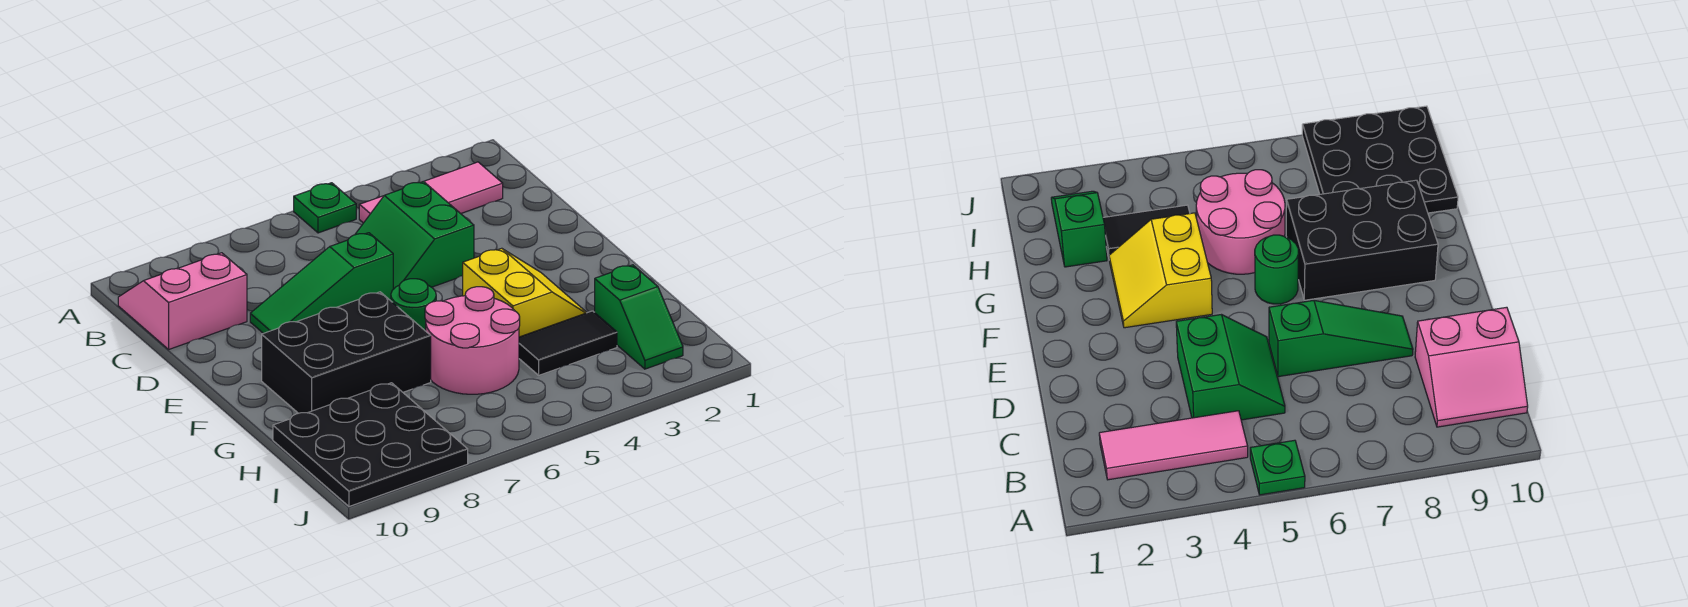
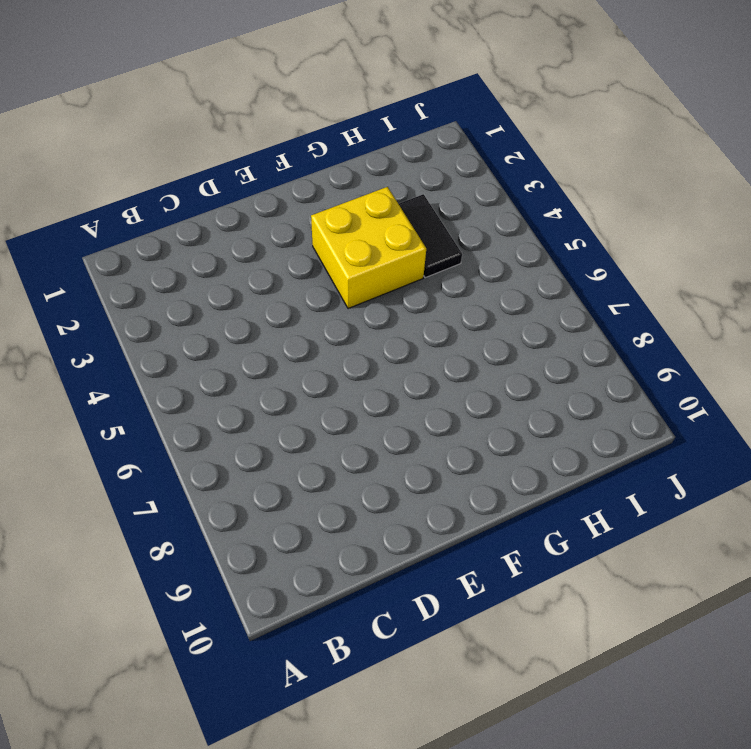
yellow brick F3:G4 level 1 -> yellow slope F3:G4 level 1 top 4
none -> green plate A5 level 1
none -> pink tile B2:B4 level 1
none -> pink slope B9:C10 level 1 top C

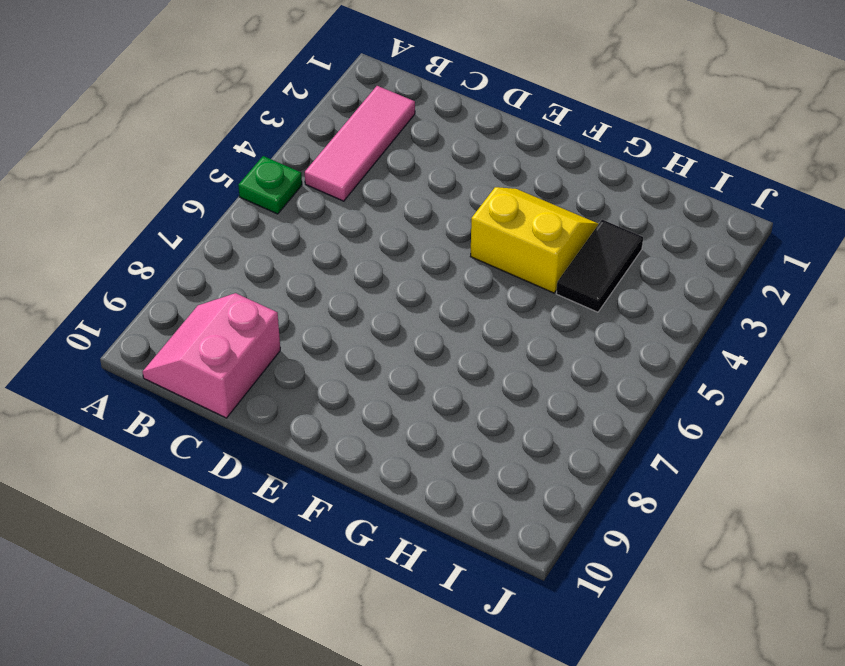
none -> green slope C4:D5 level 1 top 4
none -> green slope D6:D8 level 1 top 6
none -> green round brick F6 level 1

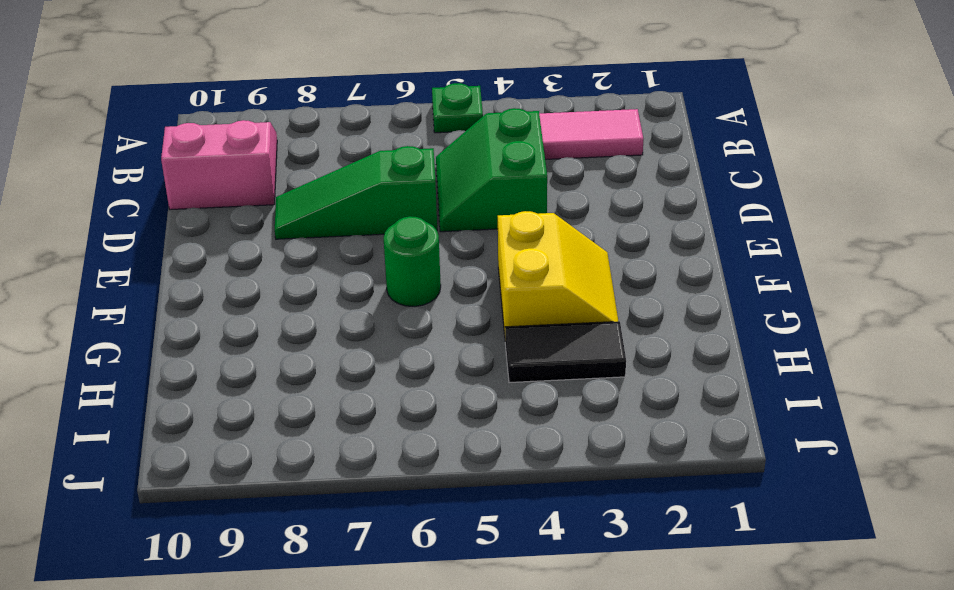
none -> black brick F7:G9 level 1
none -> pink round brick G5:H6 level 1
none -> green slope H2:I2 level 1 top H

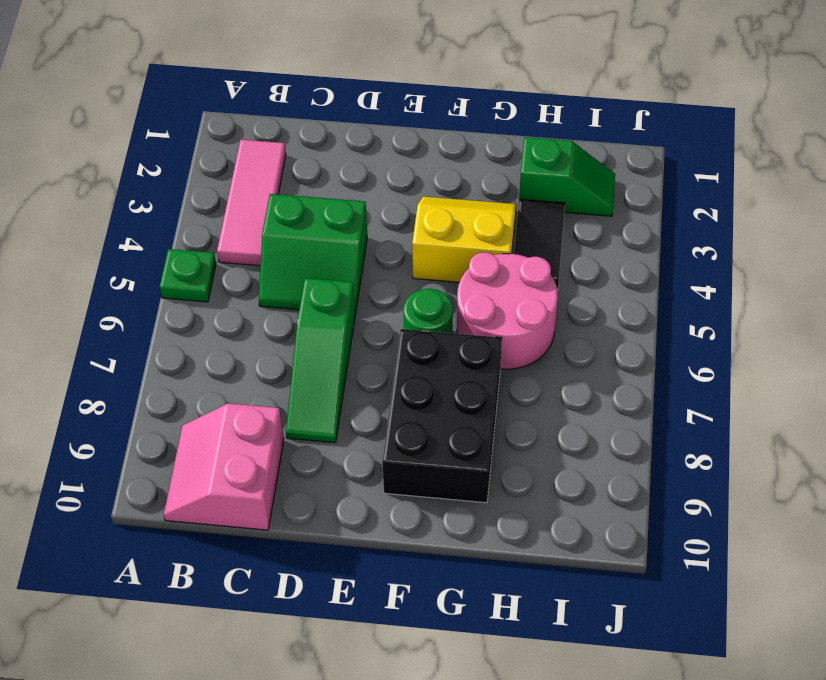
none -> black plate H8:J10 level 1

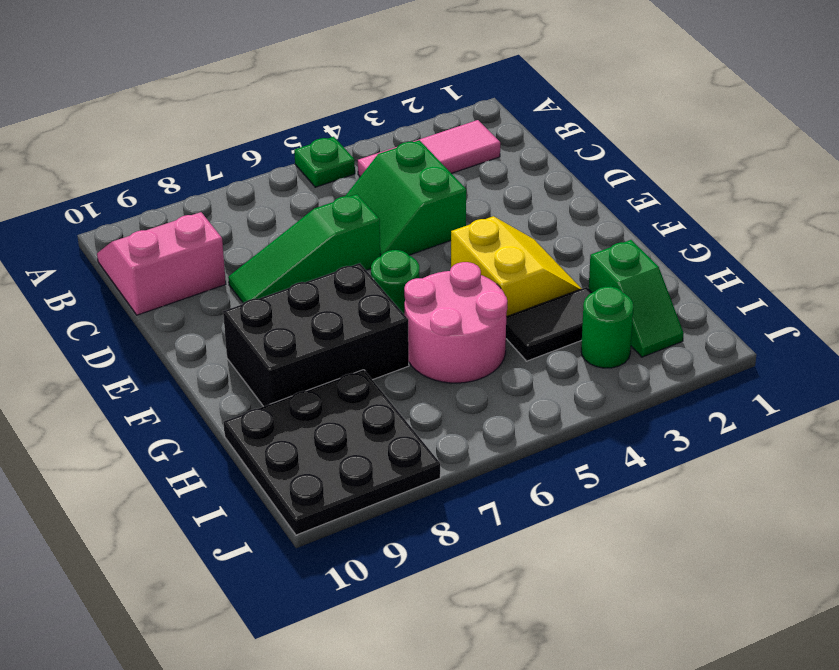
green round brick I3 level 1 -> none

